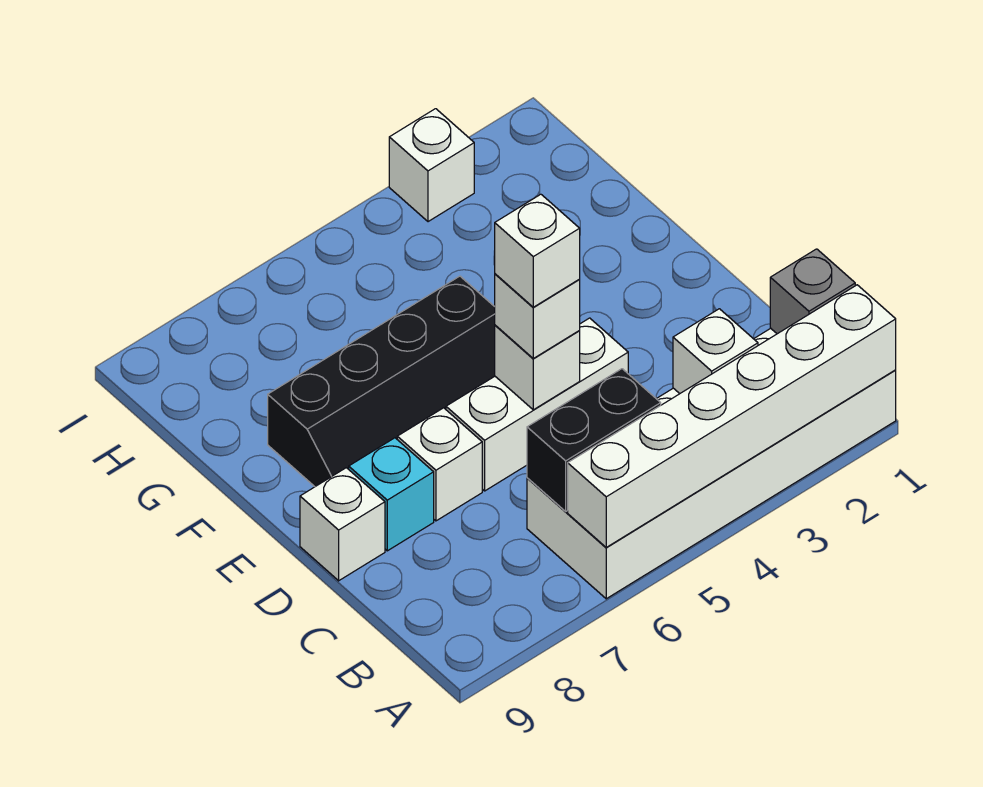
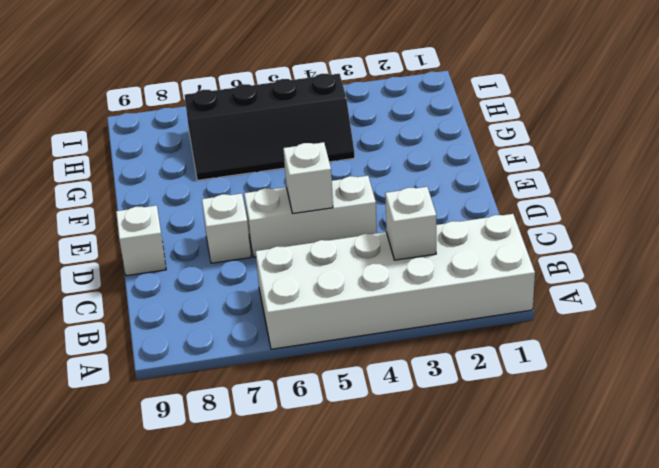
black slope G4:H7 level 1 top H -> black slope E5:F8 level 1 top F
none -> cyan brick D8 level 1
none -> white brick I3 level 1
none -> white brick A1:A6 level 2

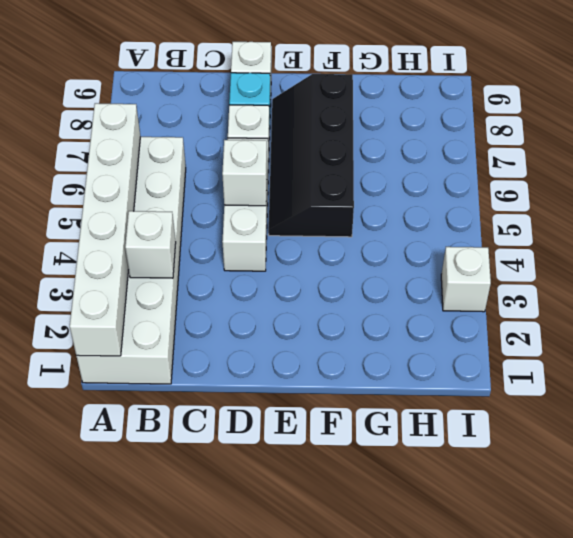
none -> grey brick B1 level 2
none -> black brick B5:B6 level 2
none -> white brick D5 level 3

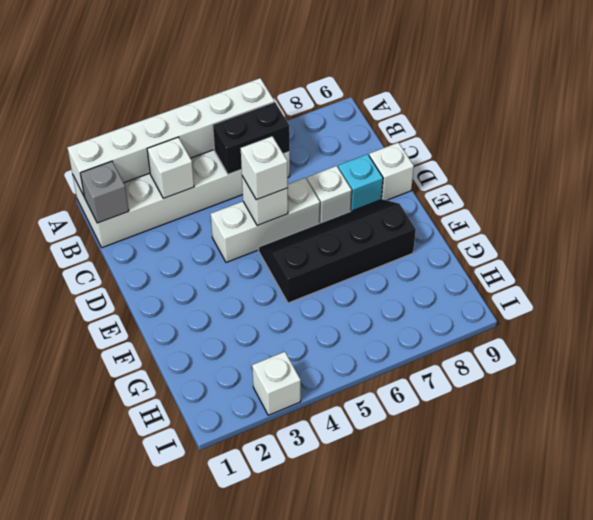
none -> white brick D5 level 4

